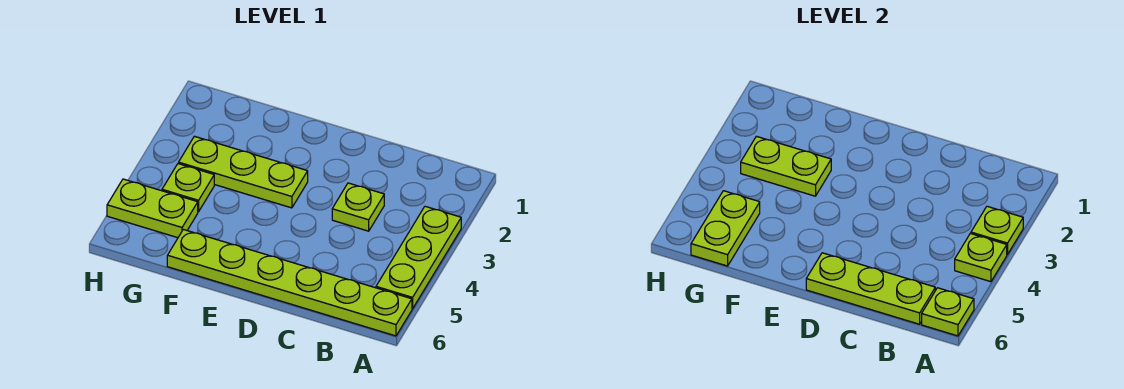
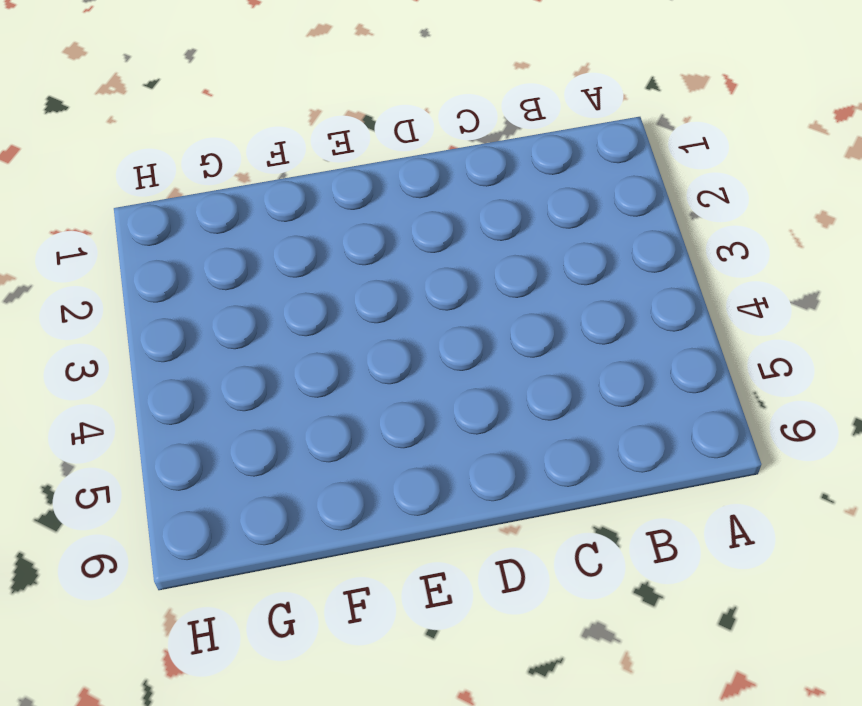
none -> lime plate A3:A5 level 1
none -> lime plate A6:F6 level 1
none -> lime plate C3 level 1

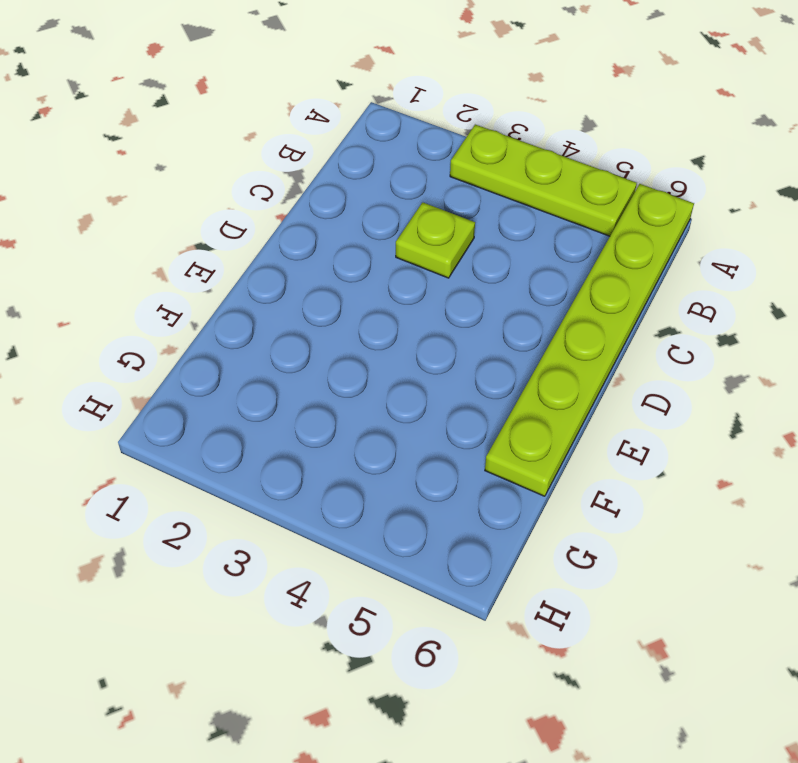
none -> lime plate E3:G3 level 1
none -> lime plate G4 level 1
none -> lime plate G5:H5 level 1

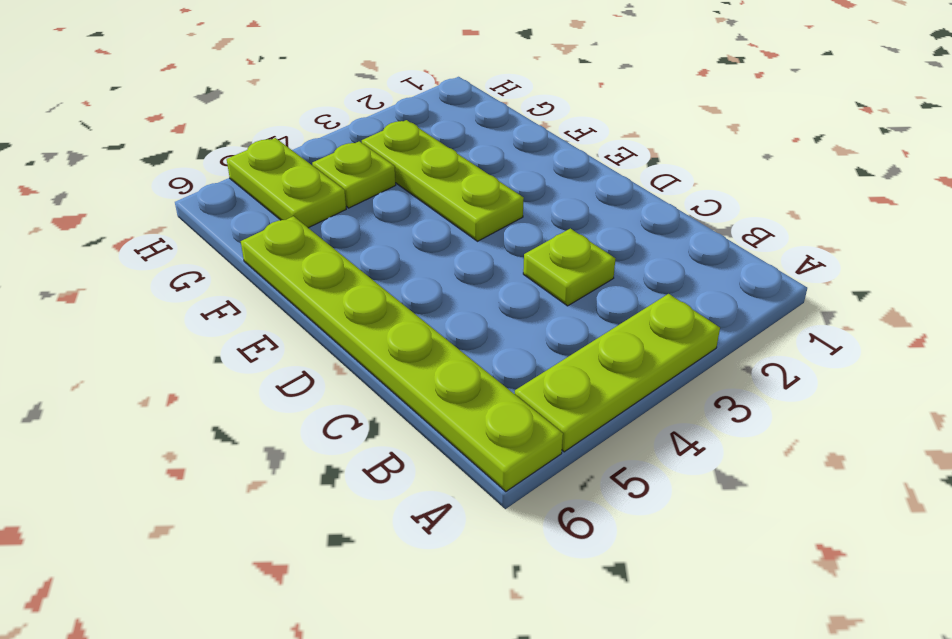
none -> lime plate A3 level 2
none -> lime plate A4 level 2
none -> lime plate A6 level 2

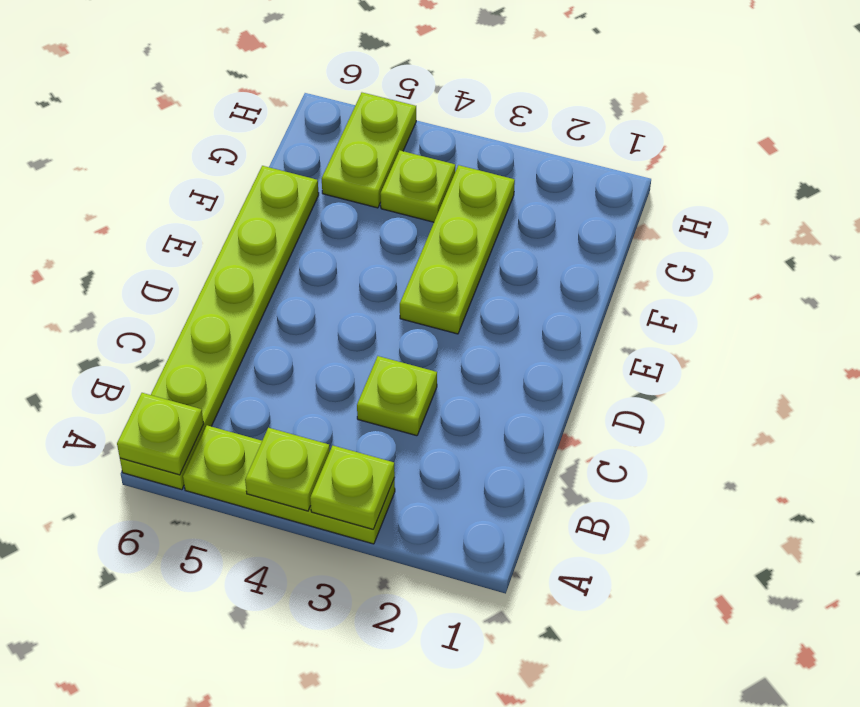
none -> lime plate B6:D6 level 2
none -> lime plate F3:G3 level 2
none -> lime plate G5:G6 level 2

